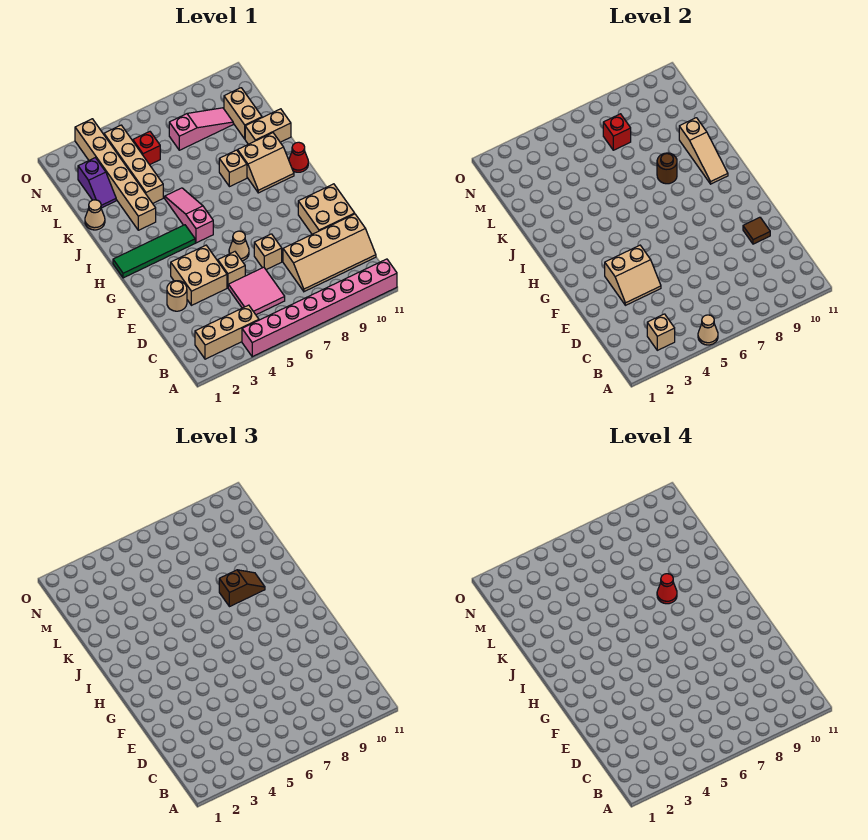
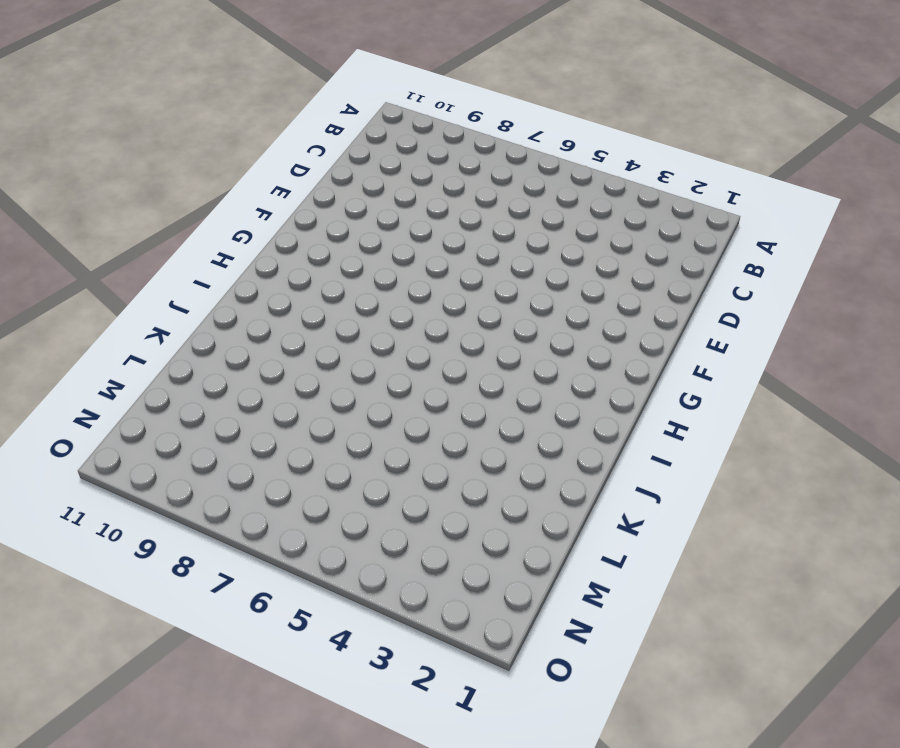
none -> pink brick A4:A11 level 1
none -> tan brick B2:B4 level 1
none -> pink tile C5:D6 level 1
none -> tan slope C8:D11 level 1 top D

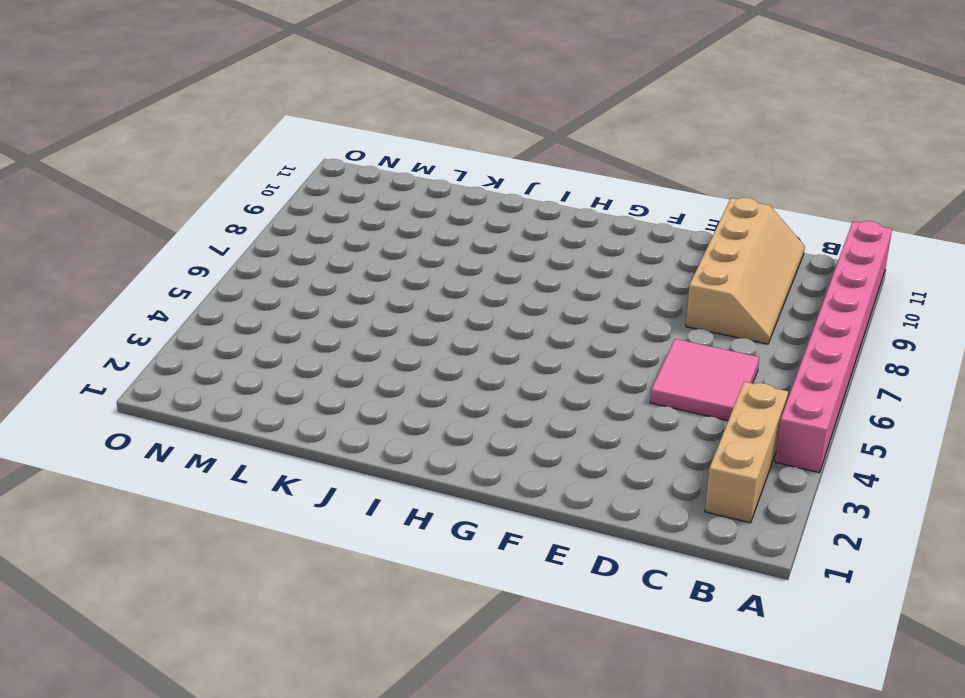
none -> tan round brick E2 level 1
none -> tan brick E3:F4 level 1
none -> tan brick E5 level 1
none -> tan brick E7 level 1

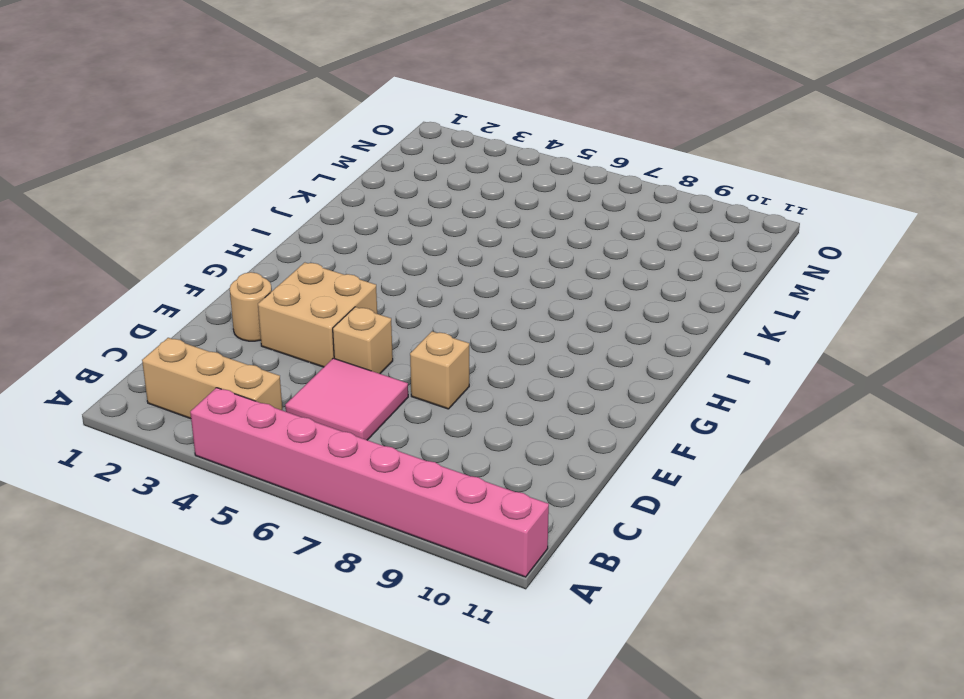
none -> tan slope C8:D11 level 1 top D
none -> tan brick E10:F11 level 1
none -> tan cone F6 level 1
none -> green tile H1:H4 level 1

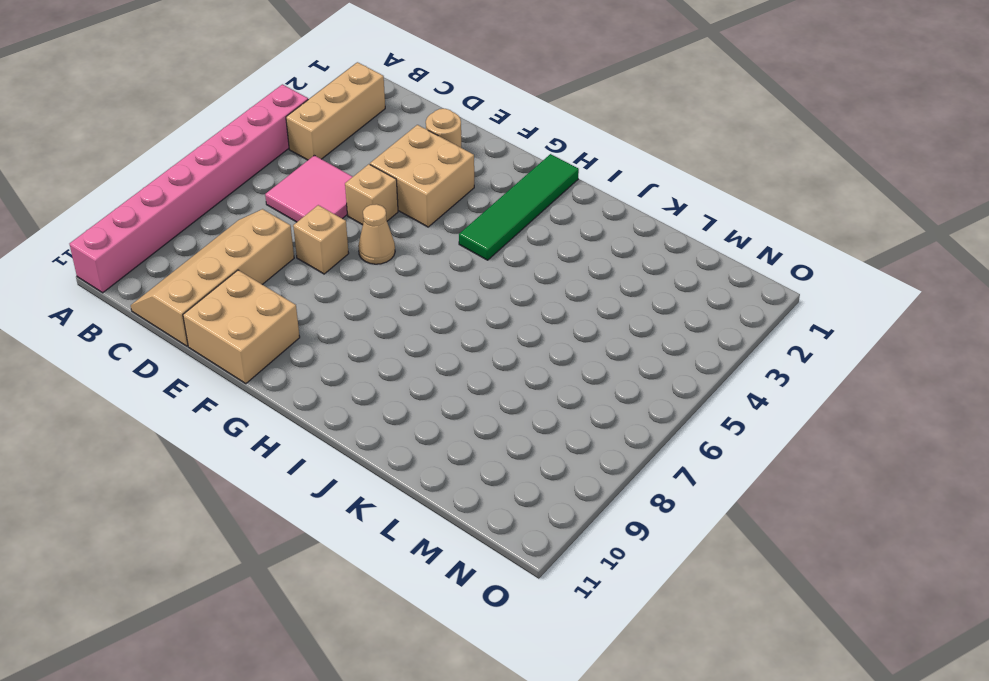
none -> pink slope H5:J5 level 1 top H
none -> tan slope I9:J10 level 1 top J
none -> red cone I11 level 1
none -> tan brick J3:O3 level 1

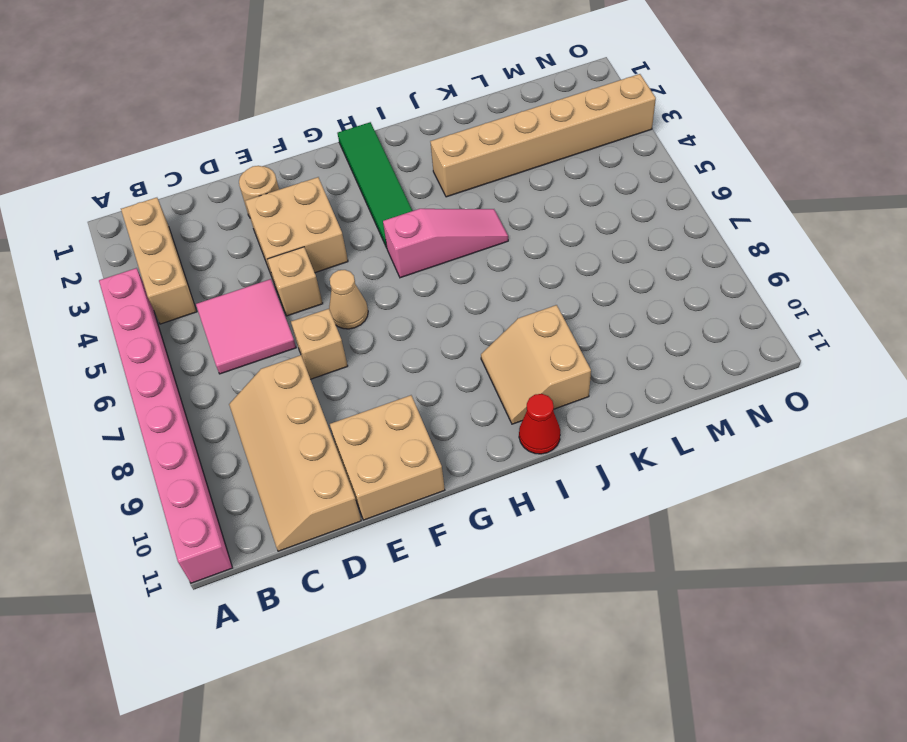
none -> tan brick J8 level 1
none -> tan cone K1 level 1
none -> tan brick K4:N4 level 1
none -> tan brick K10:K11 level 1

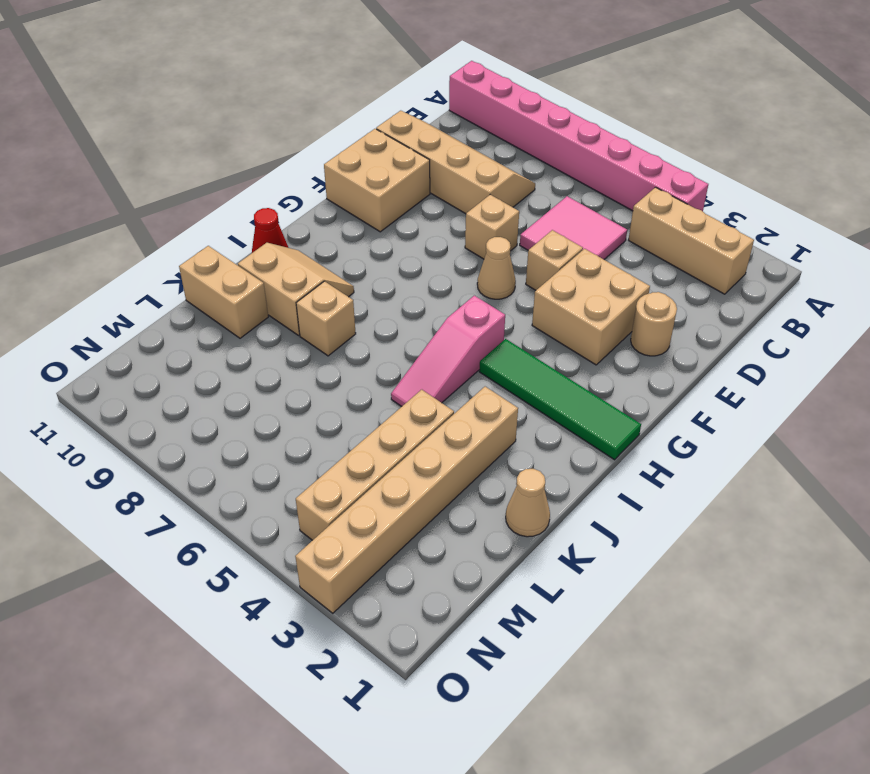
none -> purple slope L2:M2 level 1 top M
none -> tan brick L10:M10 level 1
none -> red brick M5 level 1
none -> pink slope M7:M9 level 1 top 7

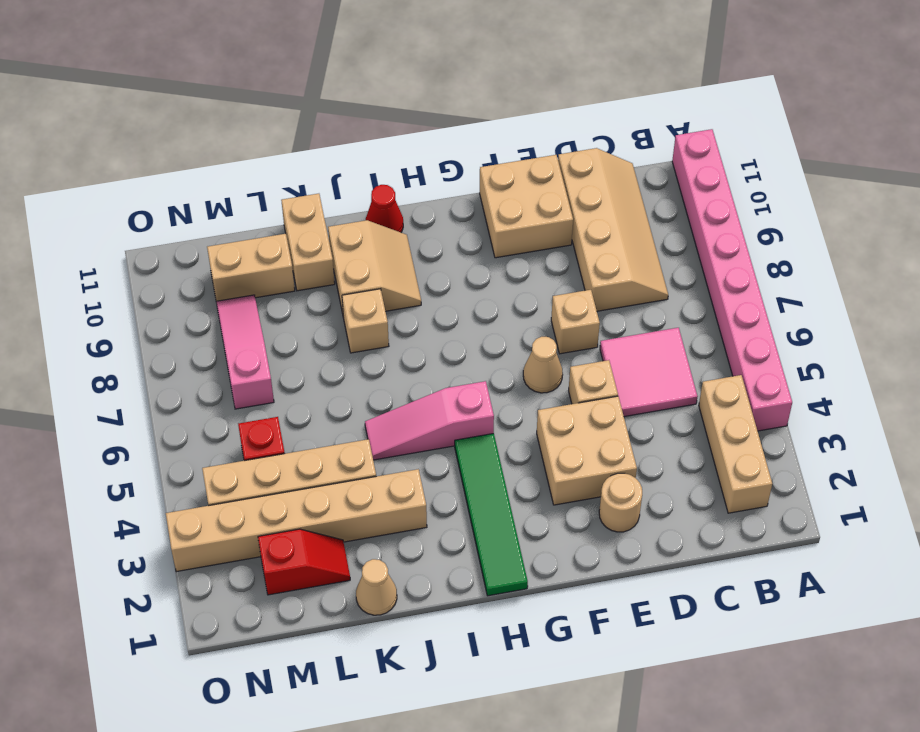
red slope L2:M2 level 1 top M -> purple slope L2:M2 level 1 top M
none -> tan cone A5 level 2
none -> tan brick B3 level 2
none -> tan slope E3:F4 level 2 top F
none -> brown tile E10 level 2

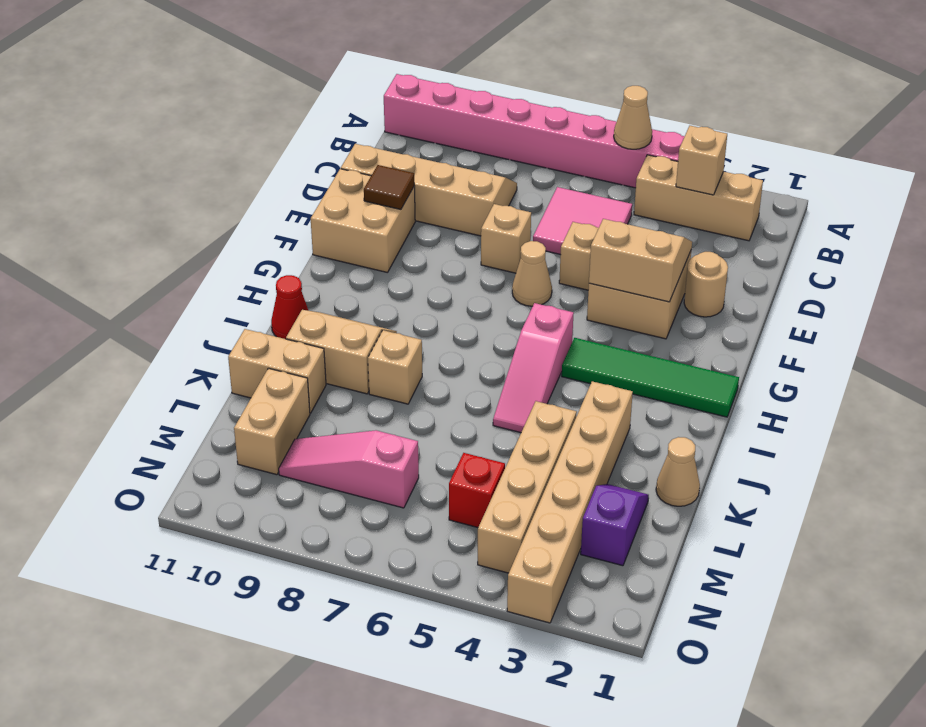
none -> tan slope I10:K10 level 2 top K
none -> brown round brick J8 level 2
none -> red brick M7 level 2
none -> brown slope J8:J9 level 3 top 8

